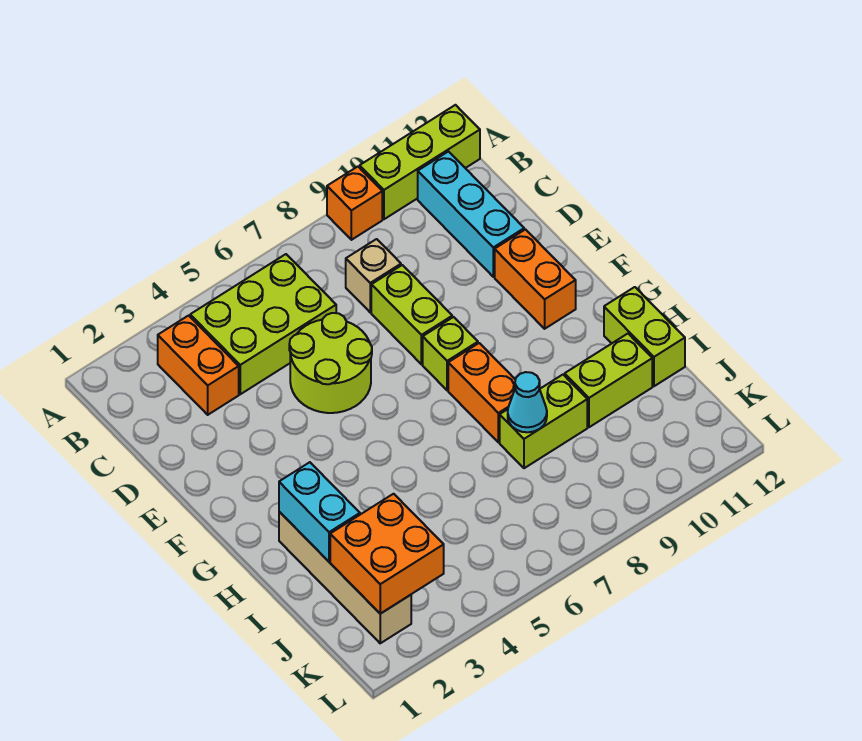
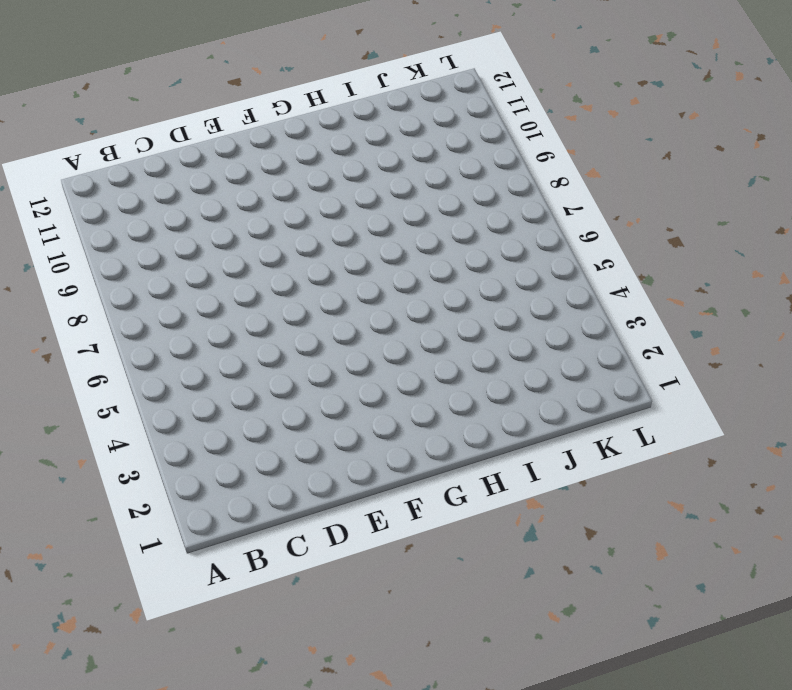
none -> orange brick A9 level 1
none -> lime brick A10:A12 level 1
none -> orange brick B3:C3 level 1

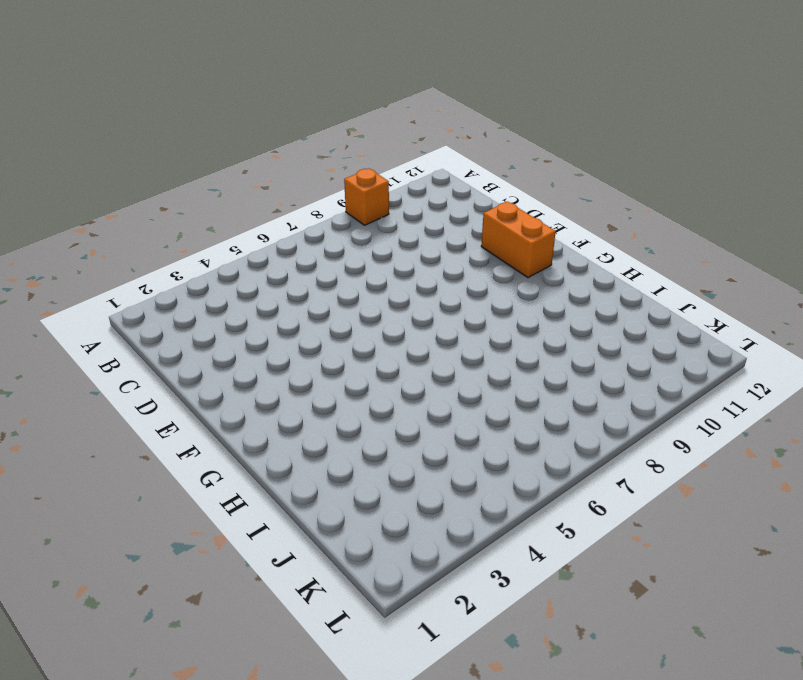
none -> lime brick A10:A12 level 1
none -> orange brick B3:C3 level 1
none -> lime brick B4:C6 level 1

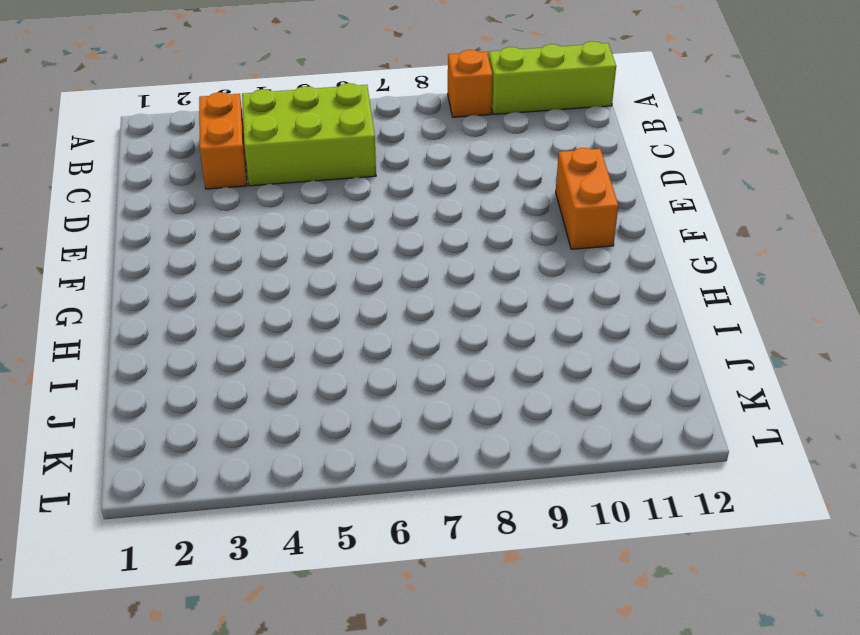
none -> cyan brick B11:D11 level 1
none -> tan brick C8 level 1
none -> lime round brick D5:E6 level 1

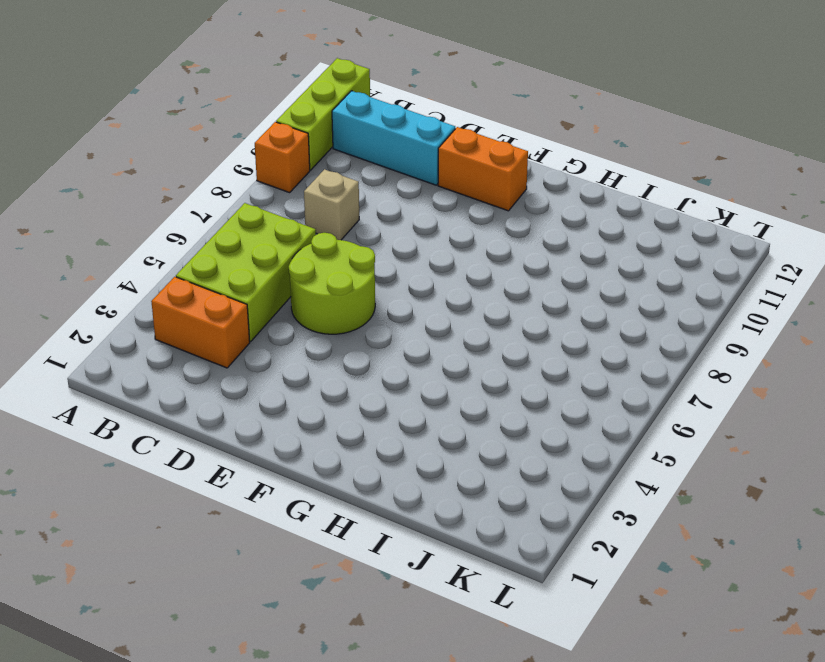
none -> lime brick D8:E8 level 1
none -> lime brick F8 level 1
none -> orange brick G8:H8 level 1

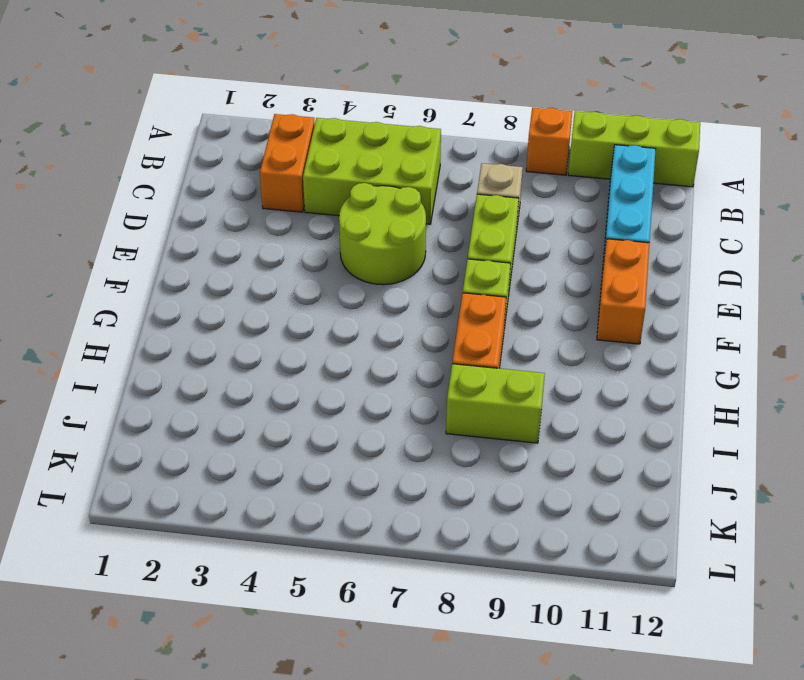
none -> tan brick H2:K2 level 1
none -> lime brick H12:I12 level 1
none -> lime brick I10:I11 level 1

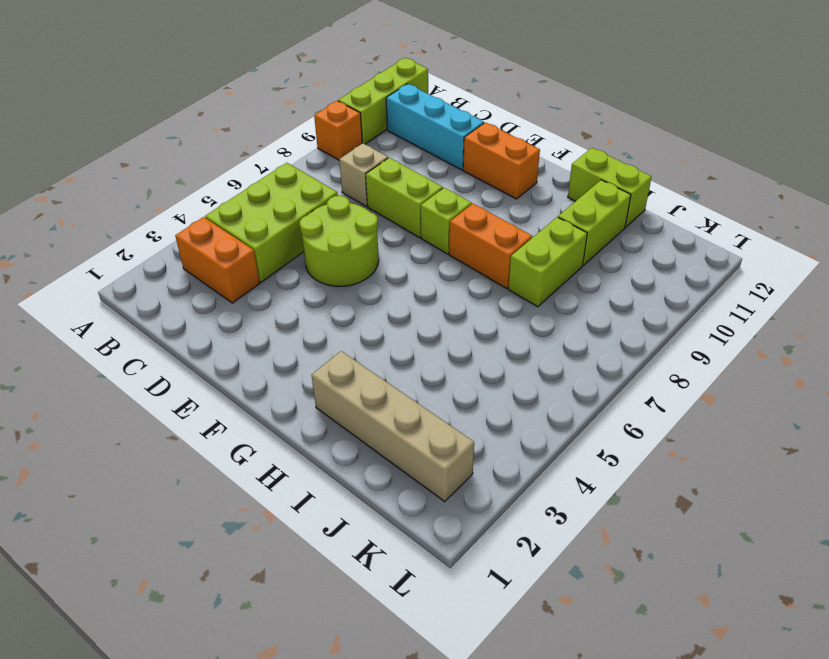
none -> cyan brick H2:I2 level 2
none -> cyan cone I8 level 2
none -> orange brick J2:K3 level 2

